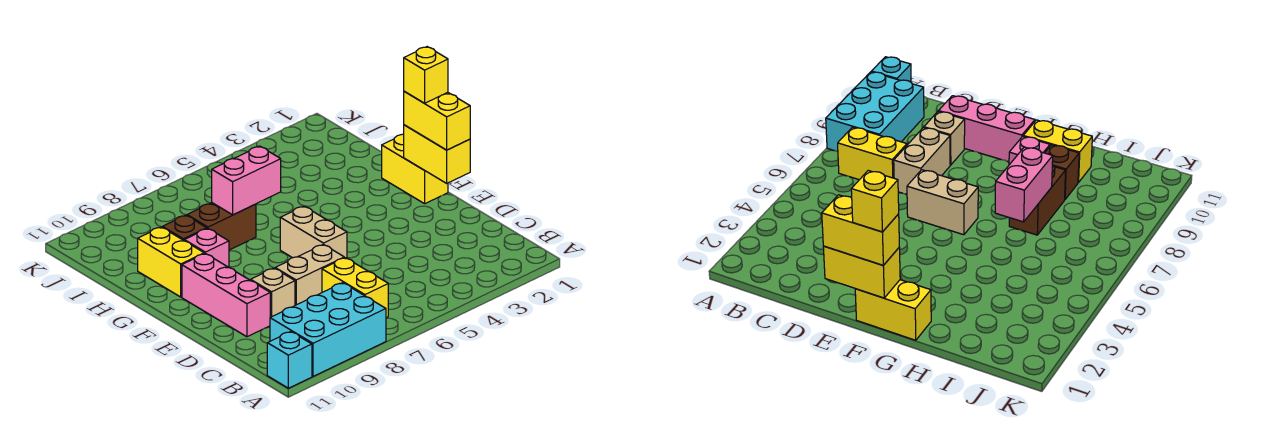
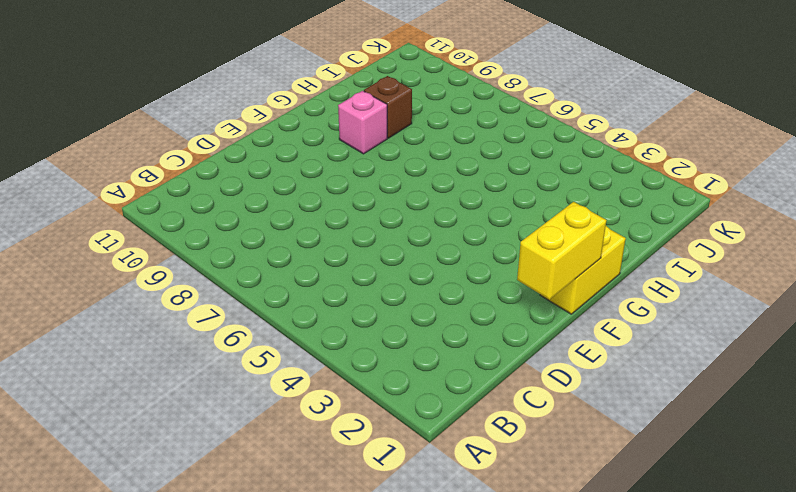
none -> cyan brick A8:B10 level 1
none -> cyan brick A11 level 1
none -> yellow brick B7:C7 level 1

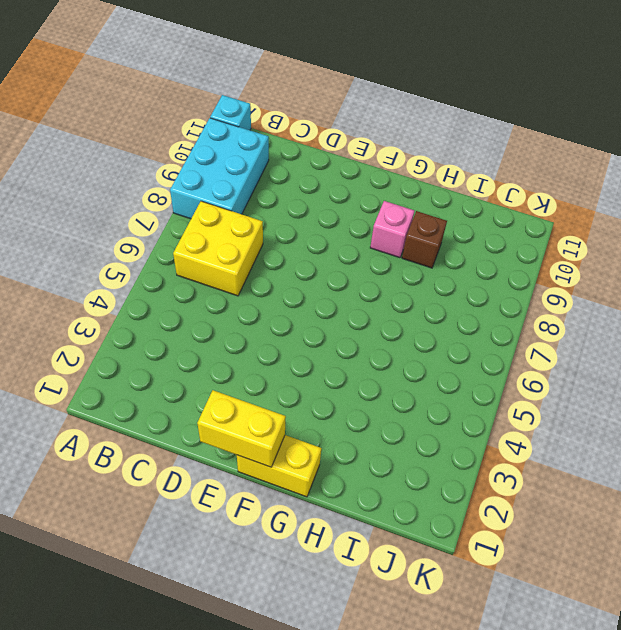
yellow brick B6:C7 level 1 -> yellow brick B7:C7 level 1
none -> tan brick D7:D8 level 1
none -> tan brick D9 level 1
none -> pink brick D10:F10 level 1

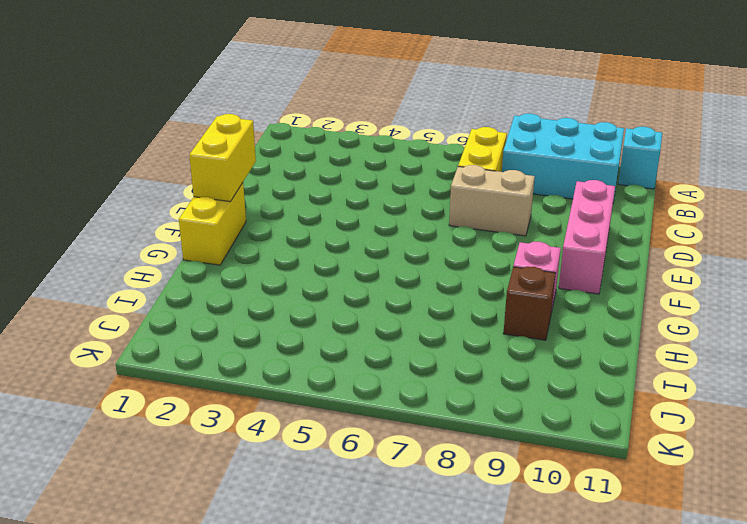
none -> tan brick D9 level 1
none -> tan brick E6:F6 level 1
none -> yellow brick G10:H10 level 1

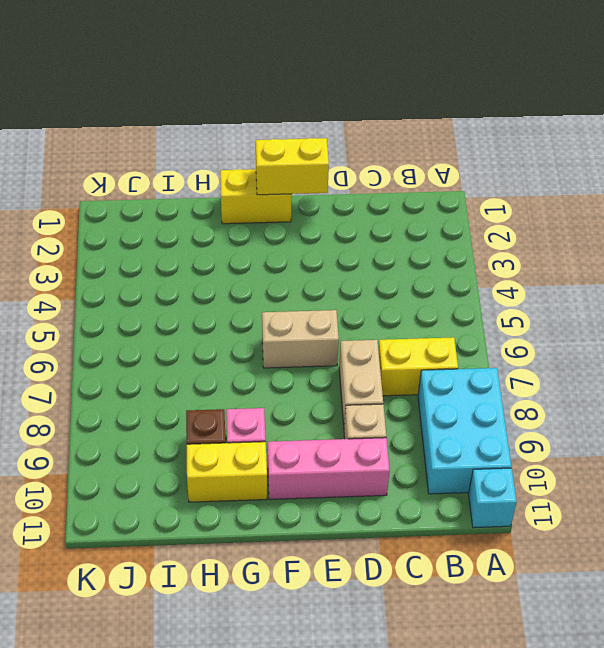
none -> brown brick H7:H8 level 1
none -> pink brick H6:H7 level 2
none -> yellow brick E1:F1 level 3

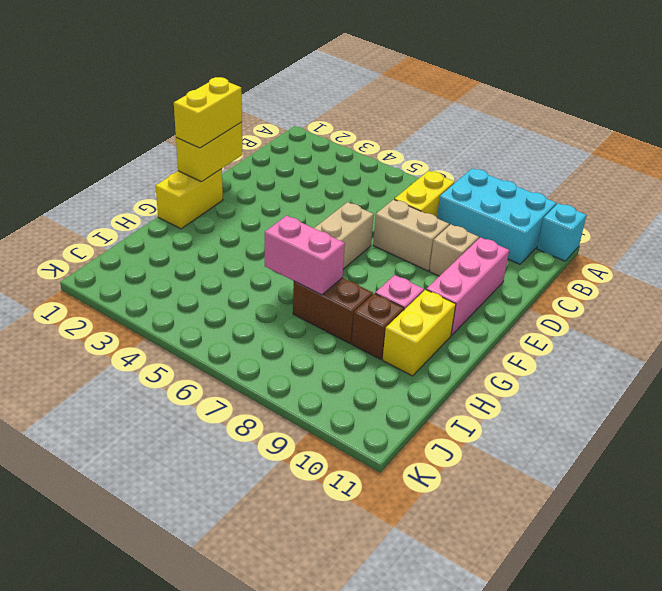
none -> yellow brick F1 level 4

